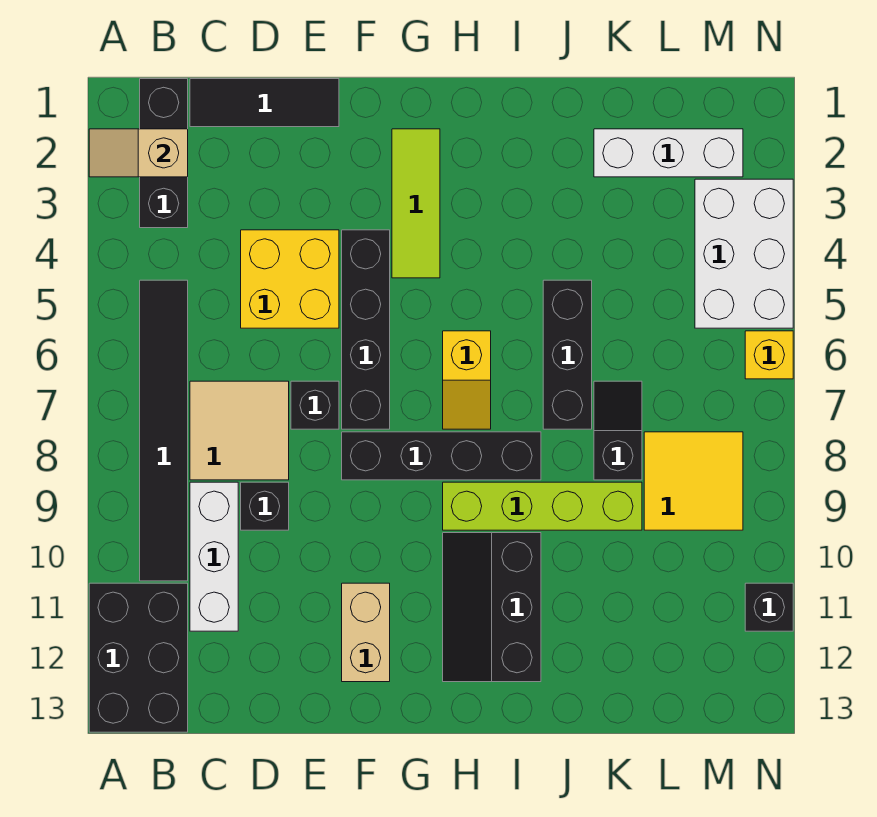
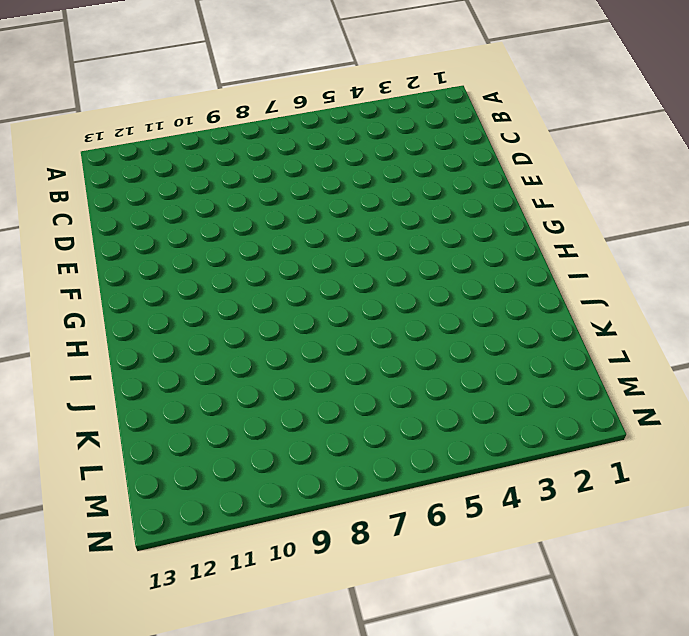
none -> black brick A11:B13 level 1
none -> black brick B1:B3 level 1
none -> black tile B5:B10 level 1

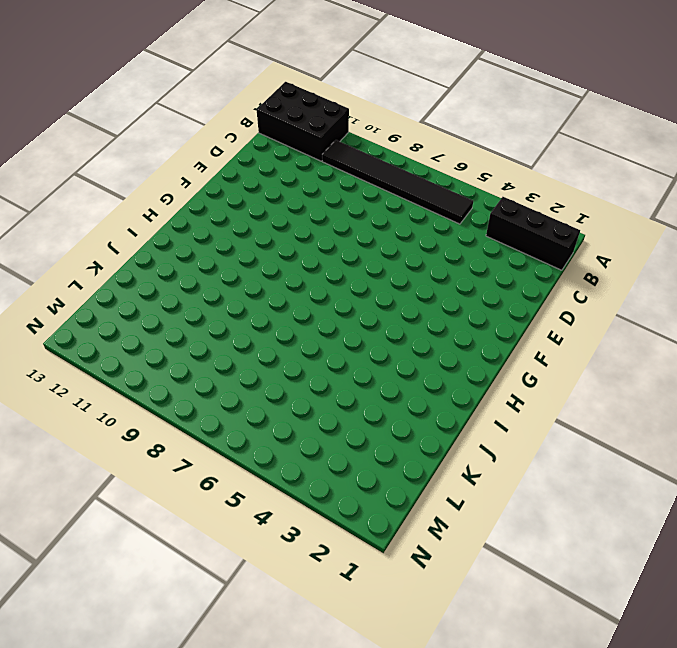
none -> black tile C1:E1 level 1
none -> tan tile C7:D8 level 1
none -> white brick C9:C11 level 1

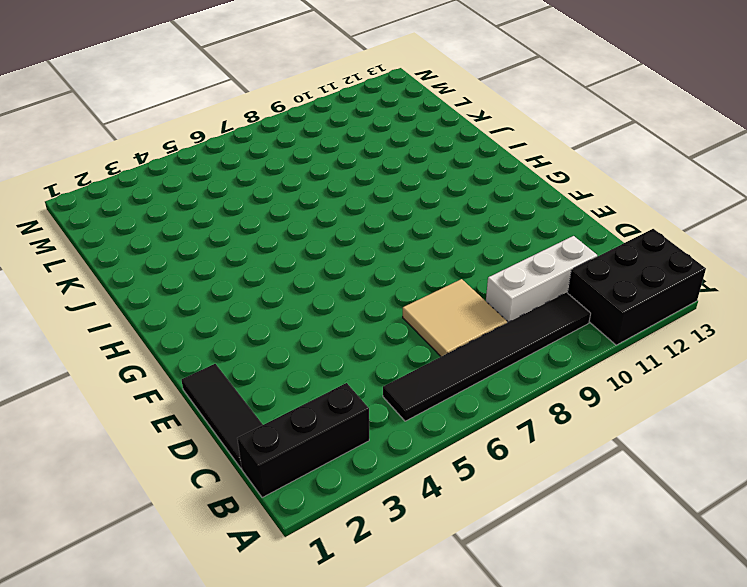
none -> yellow brick D4:E5 level 1
none -> black brick D9 level 1
none -> black brick E7 level 1

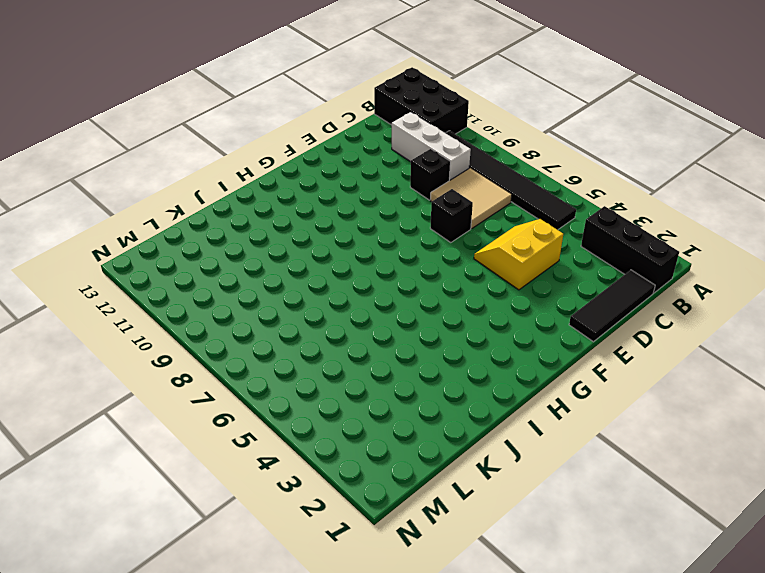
yellow slope D4:E5 level 1 top 4 -> yellow brick D4:E5 level 1
none -> black brick F4:F7 level 1
none -> black brick F8:I8 level 1
none -> tan brick F11:F12 level 1

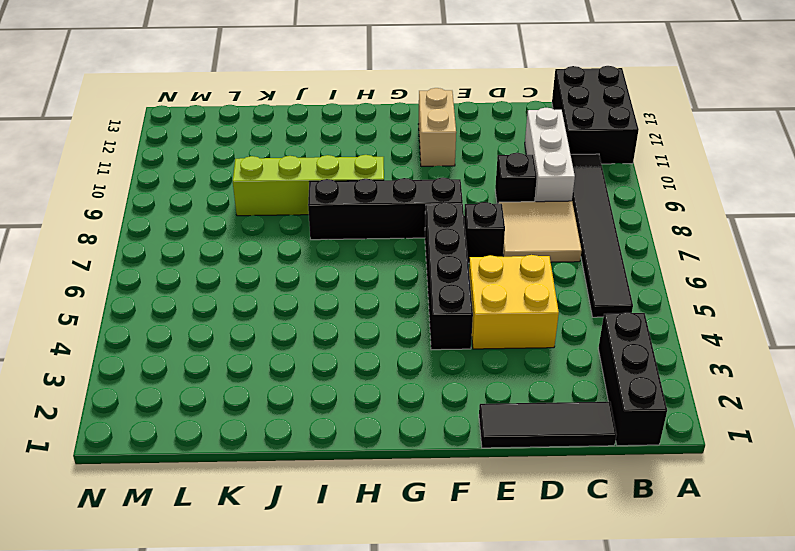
none -> lime tile G2:G4 level 1
none -> yellow slope H6:H7 level 1 top 6
none -> black slope H10:I12 level 1 top I

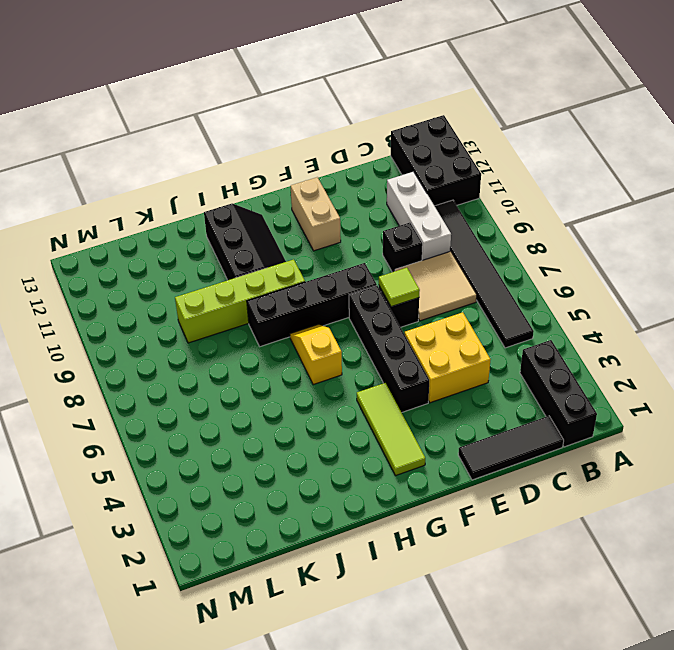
lime tile E7 level 2 -> none
none -> black brick J5:J7 level 1
none -> white brick K2:M2 level 1
none -> black slope K7:K8 level 1 top 8

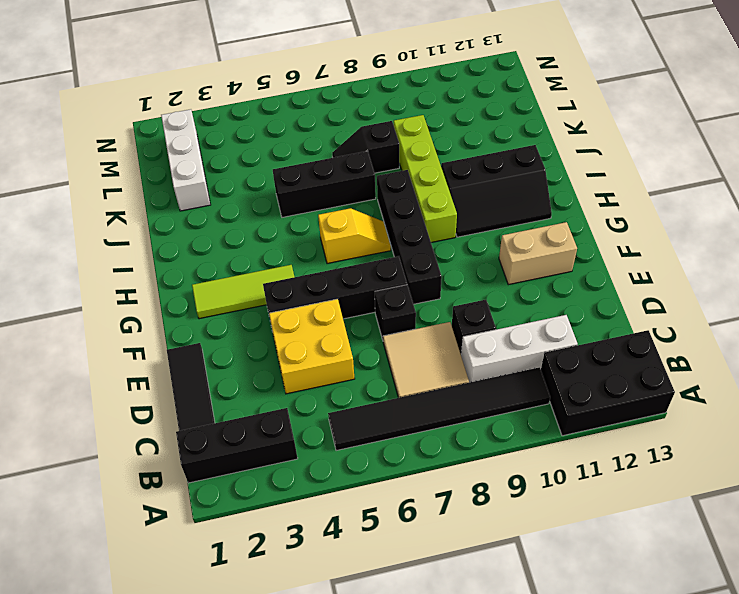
none -> yellow tile L8:M9 level 1
none -> white brick M3:N5 level 1
none -> yellow brick N6 level 1

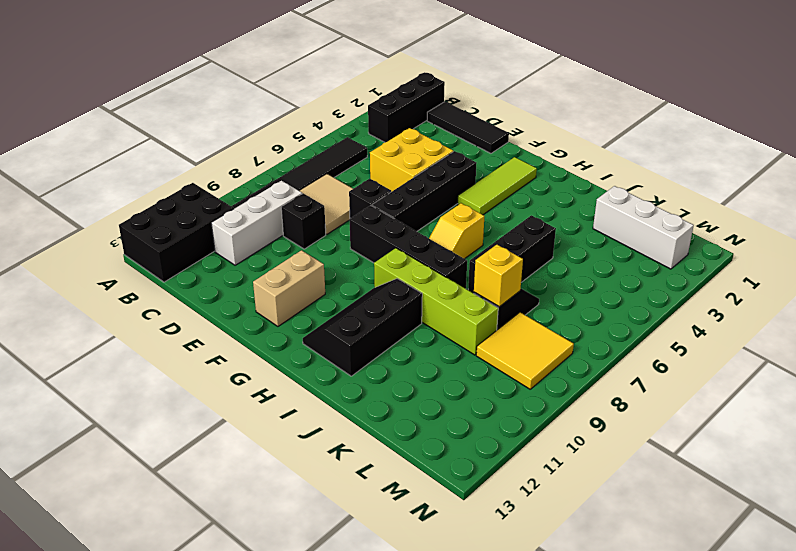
yellow brick K8 level 2 -> yellow brick N6 level 1
none -> white brick M3:N5 level 1
none -> black brick N11 level 1
none -> tan slope A2:B2 level 2 top B

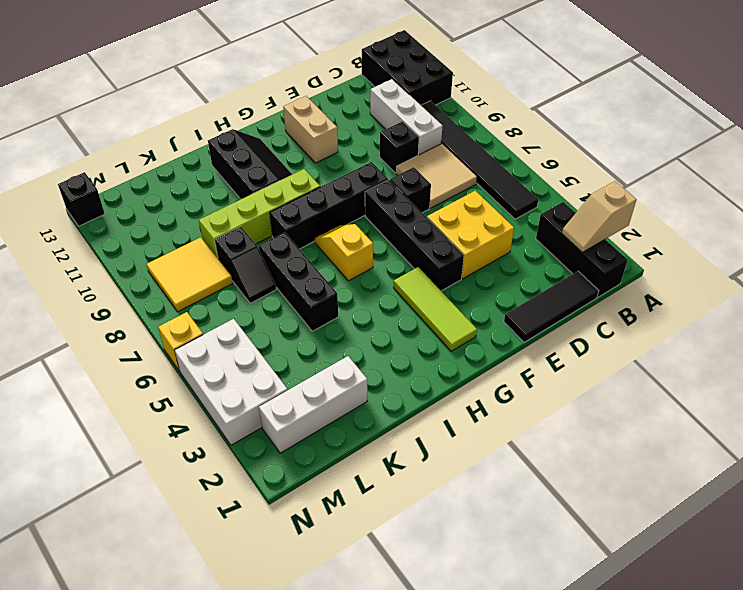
tan slope A2:B2 level 2 top A -> tan slope A2:B2 level 2 top B
black brick N13 level 1 -> black brick N11 level 1

